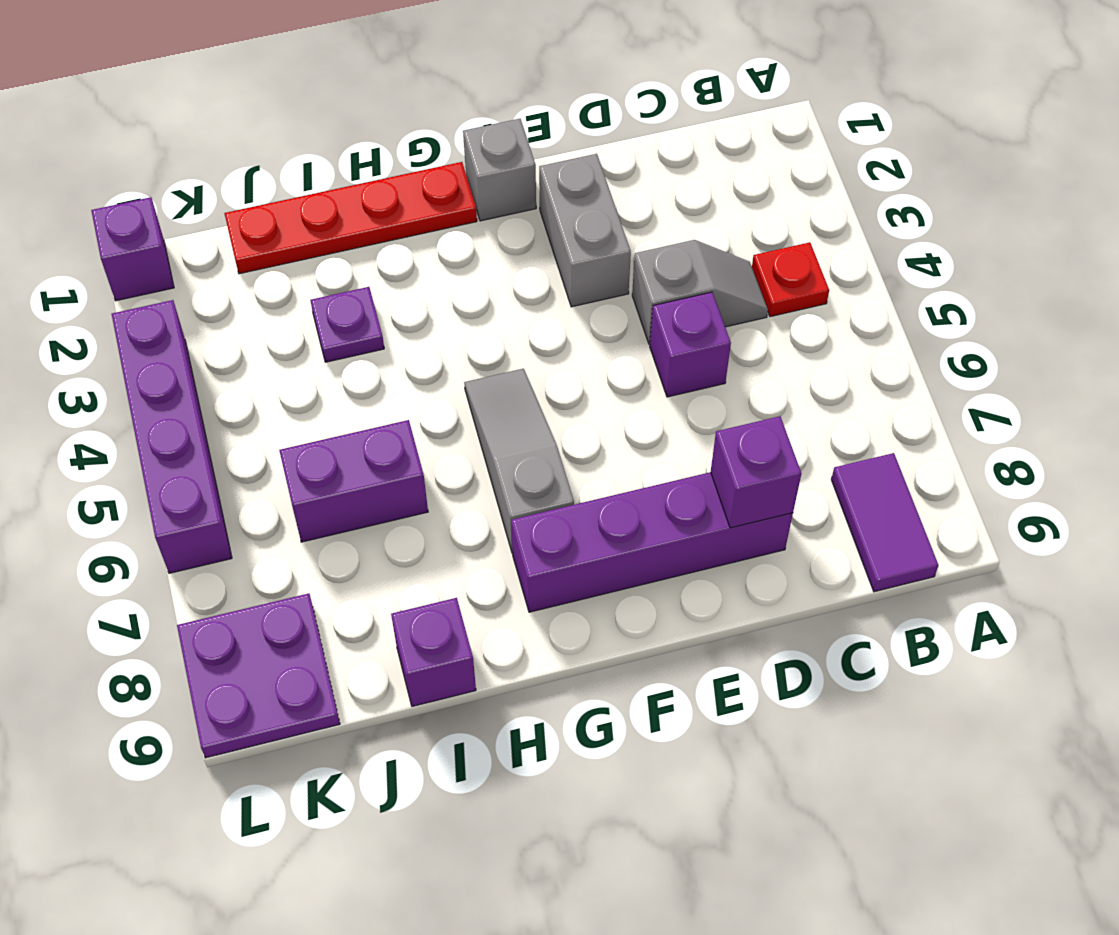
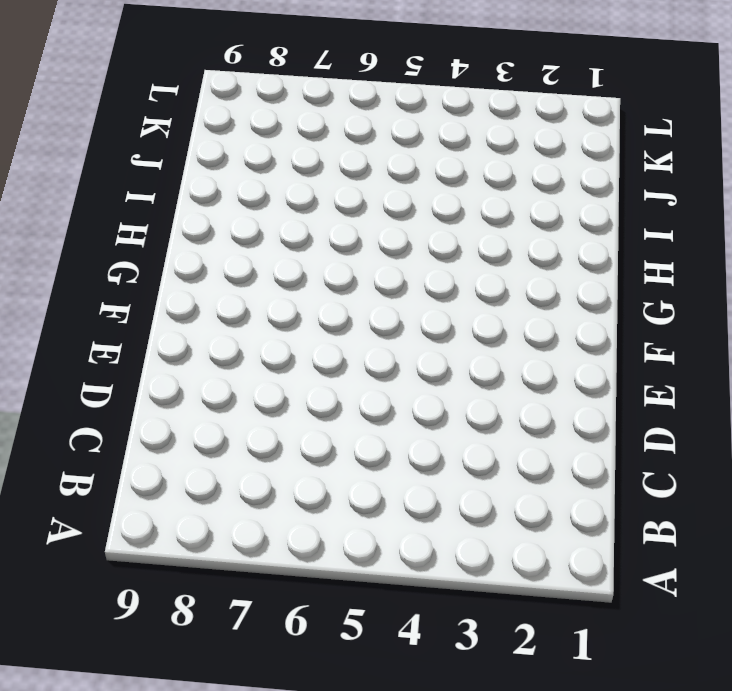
none -> red plate B4 level 1
none -> purple tile B8:B9 level 1
none -> grey slope C4:D4 level 1 top D

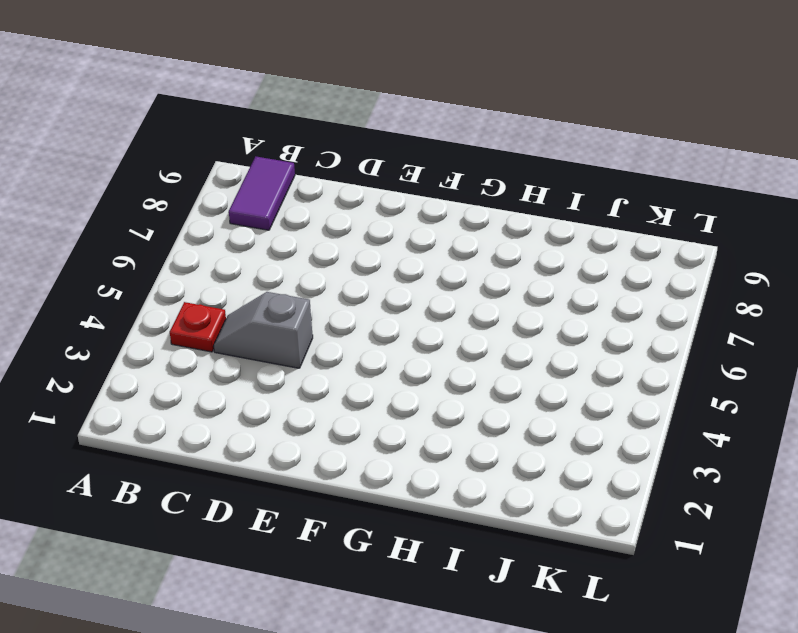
none -> purple brick D5 level 1
none -> purple brick D8:G8 level 1
none -> grey brick E2:E3 level 1

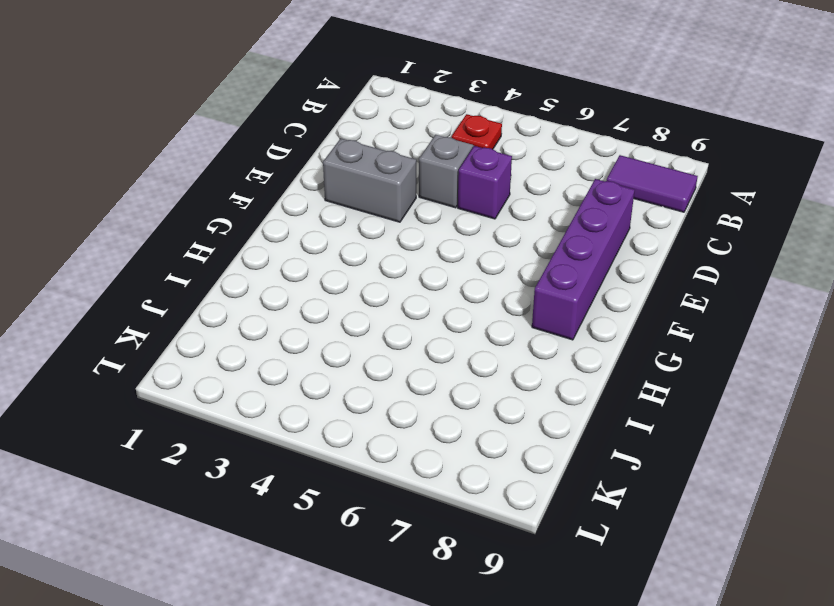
none -> grey brick F1 level 1
none -> red plate G1:J1 level 1
none -> grey slope G5:G7 level 1 top 7

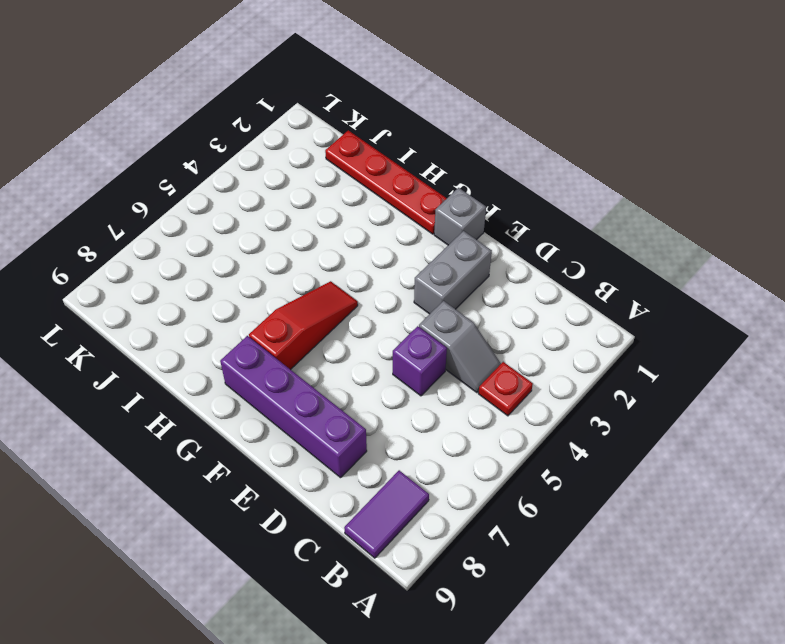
red slope G5:G7 level 1 top 7 -> grey slope G5:G7 level 1 top 7
none -> purple plate I3 level 1
none -> purple brick I6:J6 level 1
none -> purple brick I9 level 1

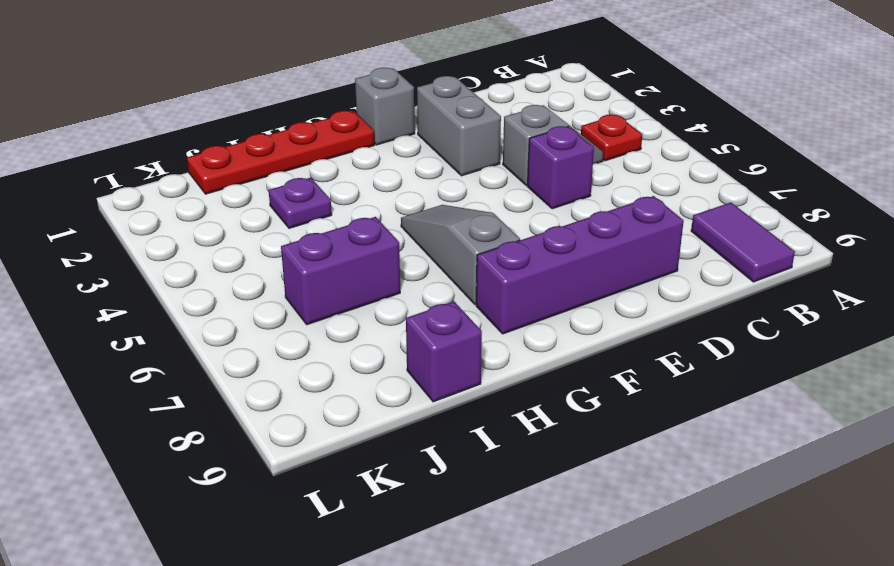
none -> purple plate K8:L9 level 1
none -> purple brick L1 level 1
none -> purple brick L3:L6 level 1

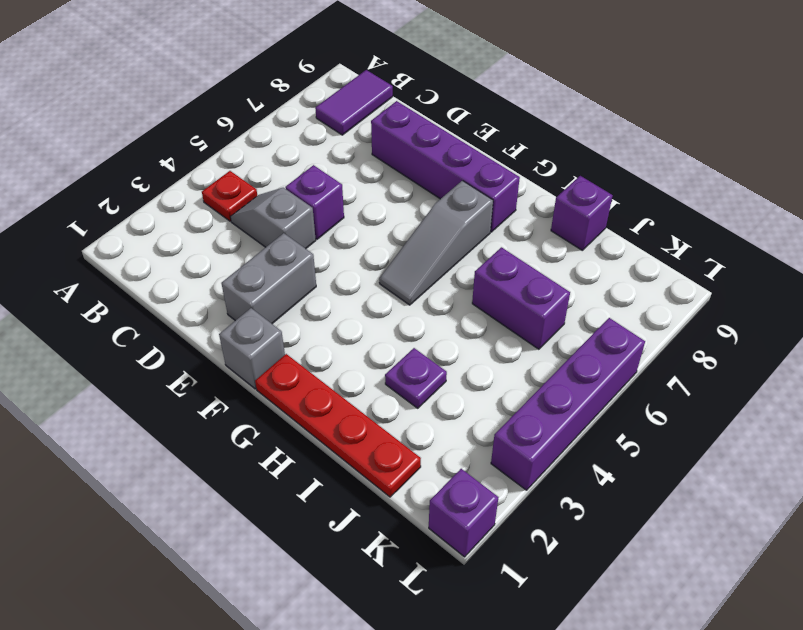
none -> purple plate K8:L9 level 1
none -> purple brick D8 level 2

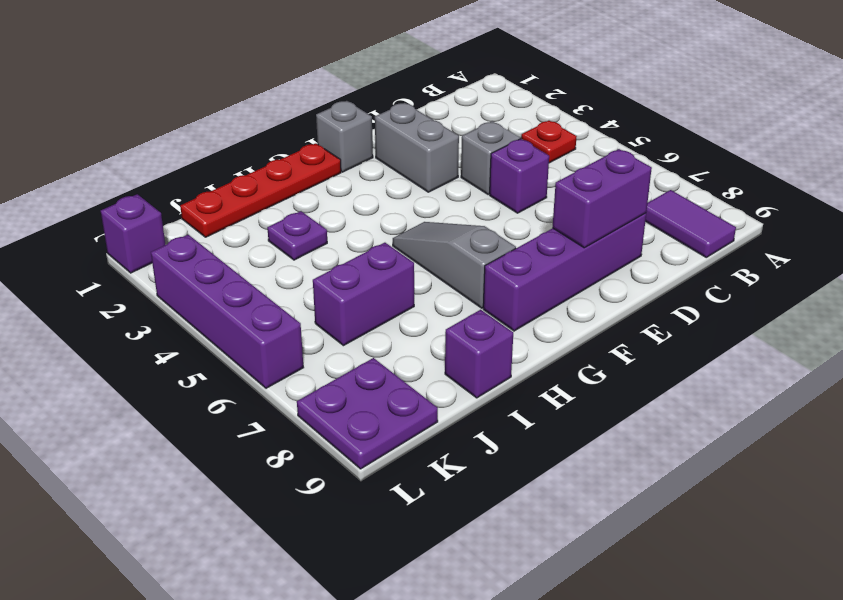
purple brick D8:E8 level 2 -> purple brick D8 level 2

